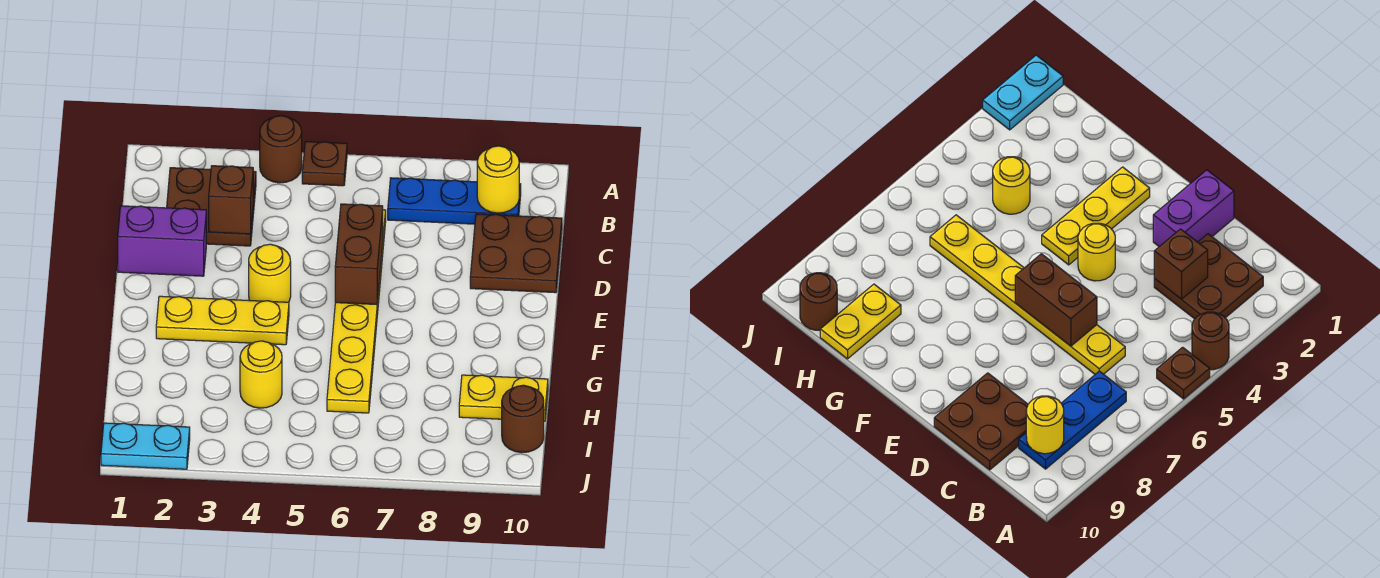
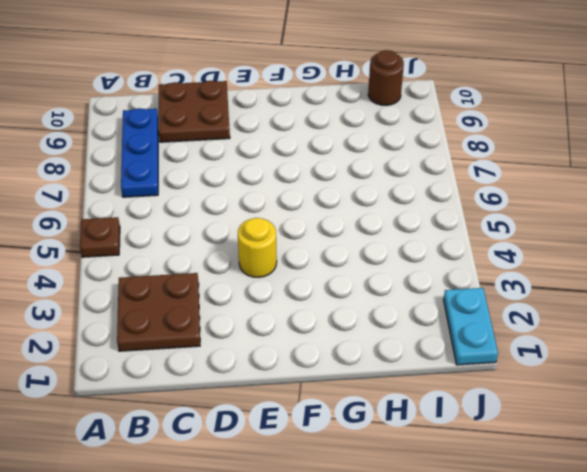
none -> brown round brick A4 level 1
none -> yellow plate C6:H6 level 1
none -> purple brick D1:D2 level 1

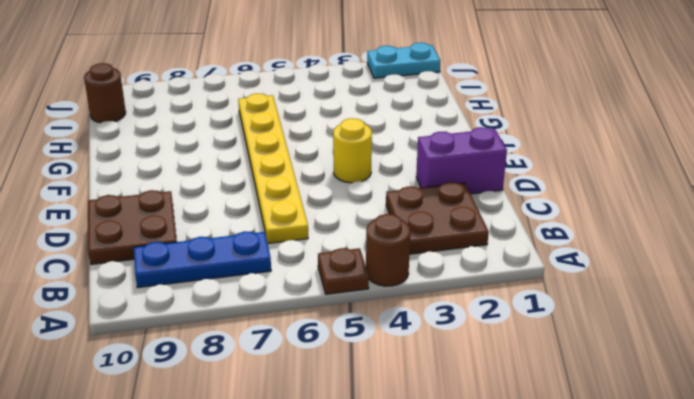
none -> yellow plate F2:F4 level 1
none -> yellow round brick H4 level 1
none -> yellow plate H9:H10 level 1

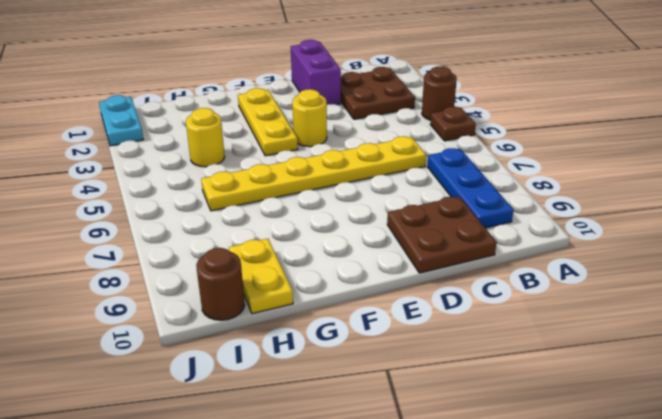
none -> yellow round brick B9 level 2
none -> brown brick C3 level 2
none -> brown brick D6:E6 level 2

